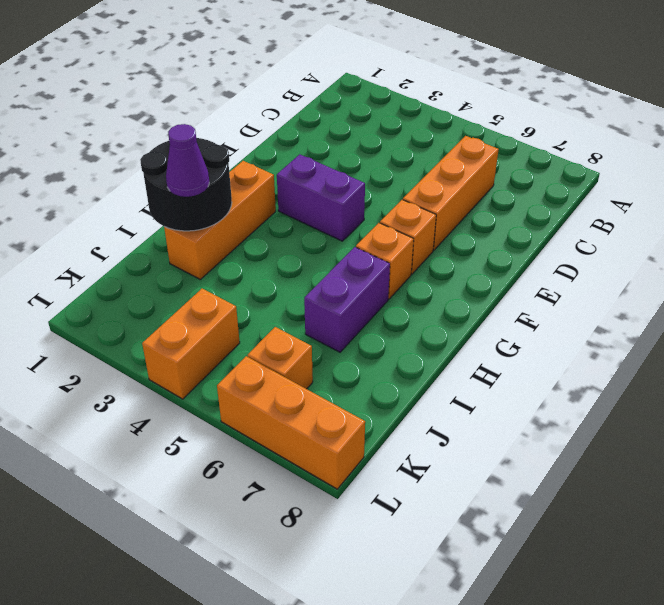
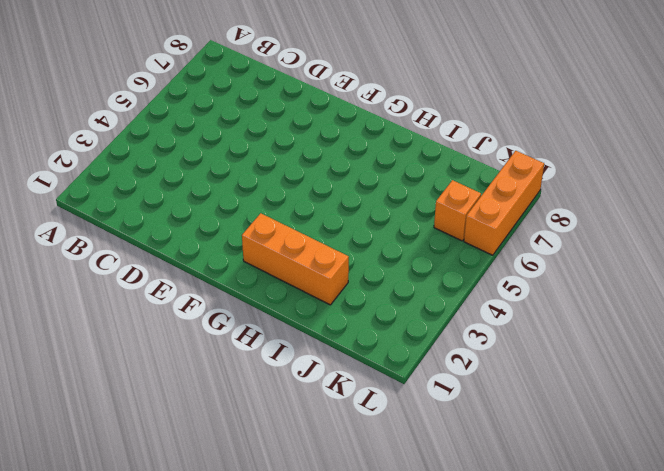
none -> orange brick C6:E6 level 1
none -> purple brick F3:F4 level 1

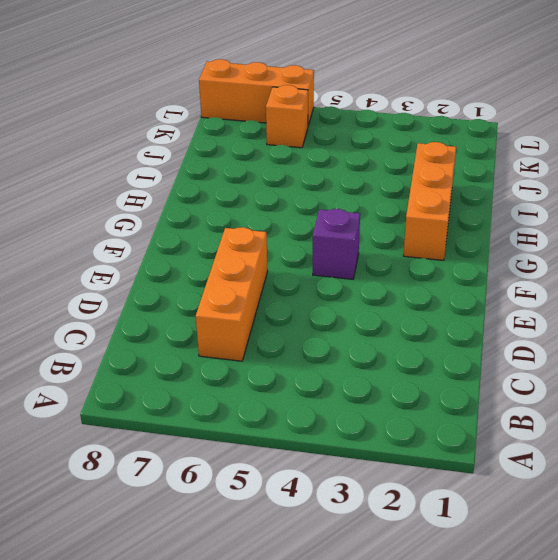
purple brick F4 level 1 -> purple brick F3:F4 level 1
none -> orange brick F6 level 1
none -> orange brick G6 level 1

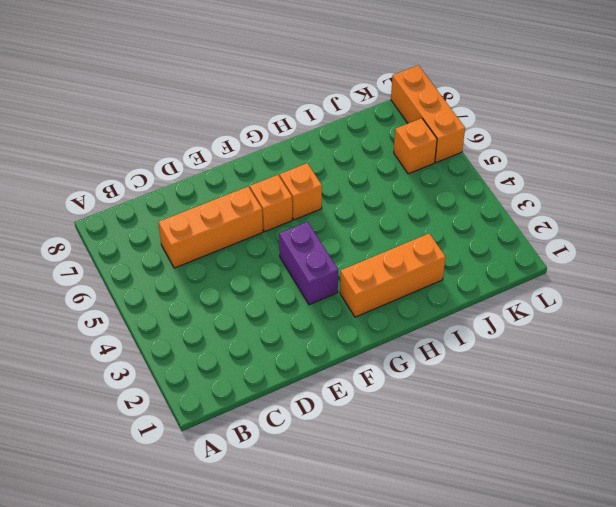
none -> purple brick H6:I6 level 1
none -> orange brick K4:L4 level 1

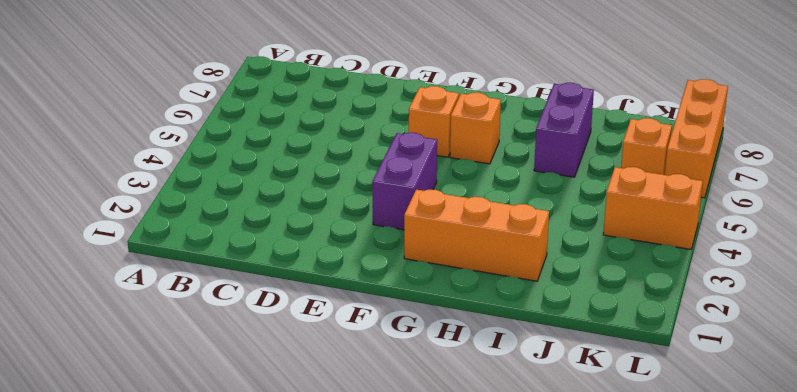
purple brick I6:I7 level 1 -> purple brick H6:I6 level 1
none -> orange brick C6:E6 level 1
none -> black round brick H1:I2 level 2

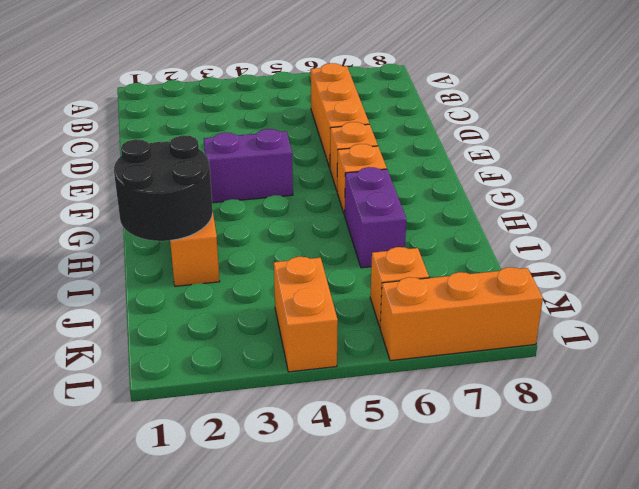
none -> purple cone I2 level 3

